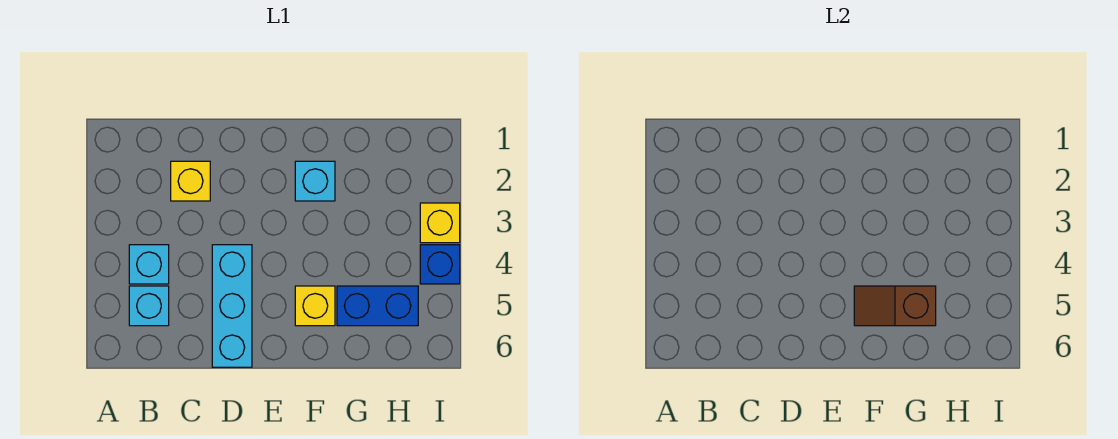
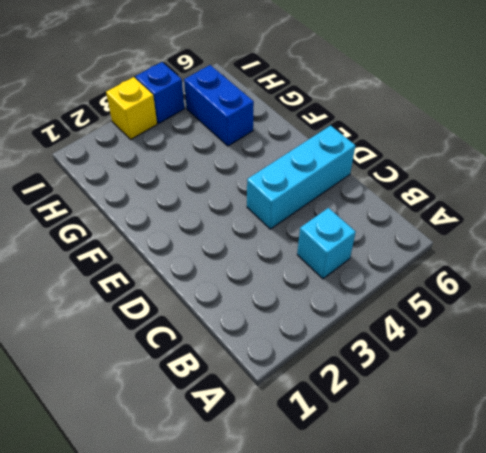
none -> cyan brick B5 level 1
none -> yellow brick C2 level 1

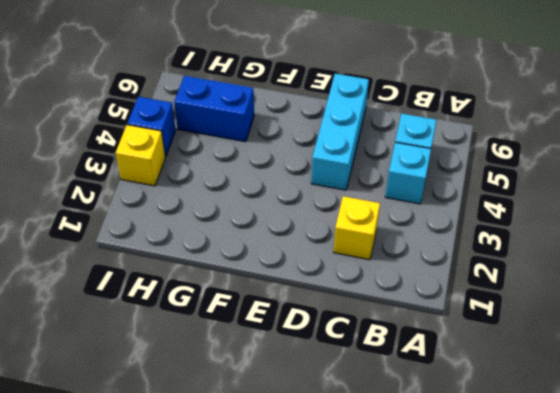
none -> cyan brick F2 level 1
none -> yellow brick F5 level 1

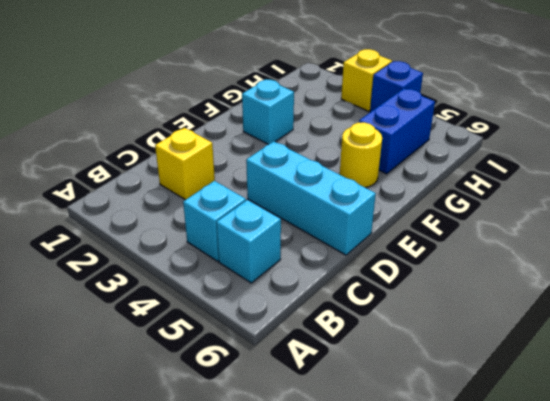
yellow round brick F5 level 1 -> yellow brick F5 level 1
none -> brown slope F5:G5 level 2 top G

